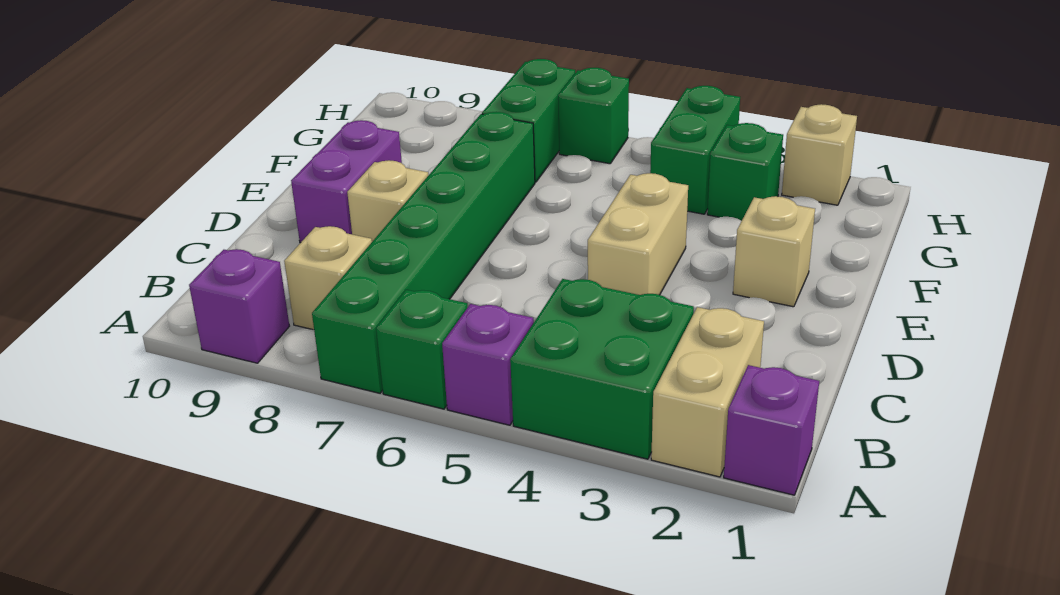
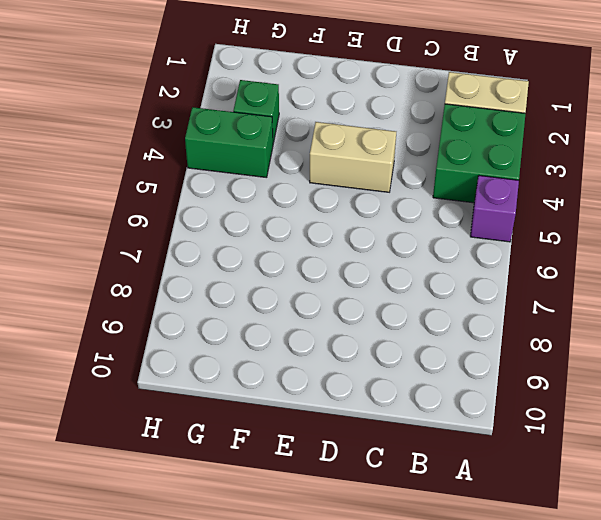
none -> purple brick A1 level 1
none -> green brick A6 level 1
none -> green brick A7:F7 level 1

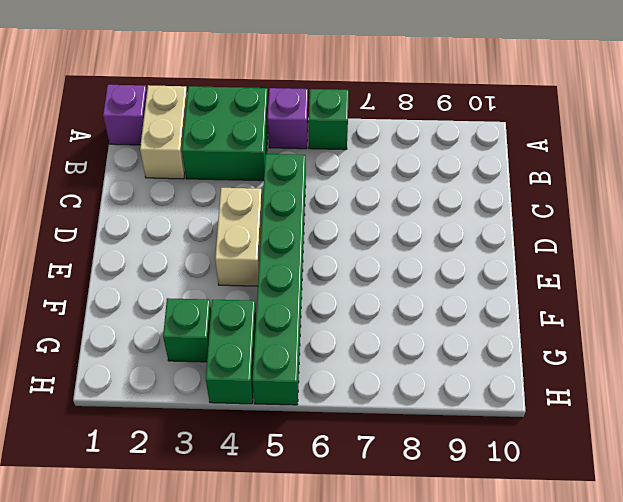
green brick C5:H5 level 1 -> green brick A7:F7 level 1
none -> purple brick A9 level 1
none -> tan brick B8 level 1
none -> tan brick D8 level 1

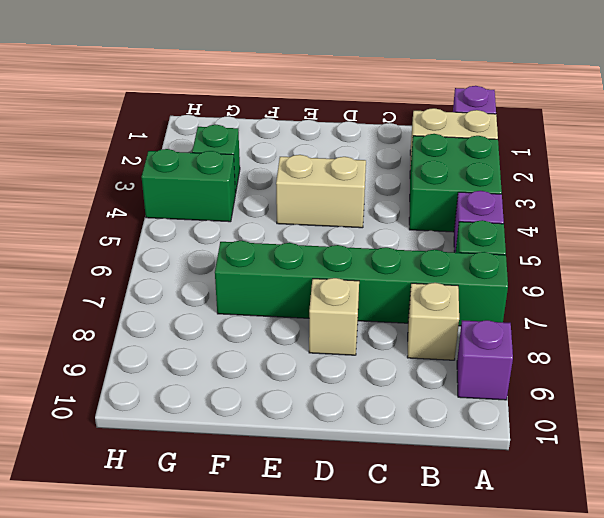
none -> purple brick D9:E9 level 1
none -> tan brick E2 level 1
none -> green brick G7:H7 level 1

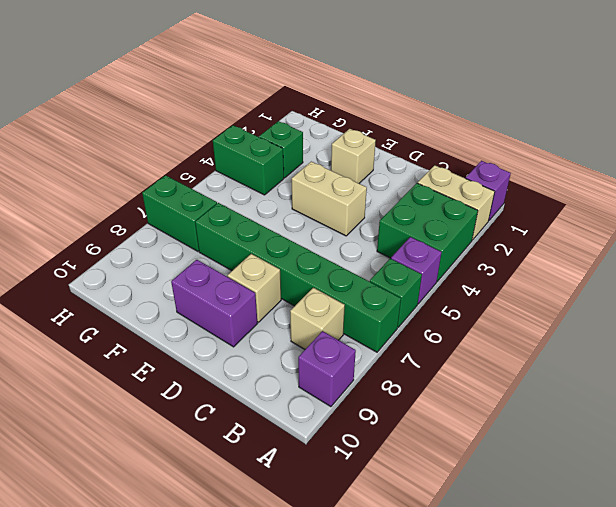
none -> tan brick H2 level 1
none -> green brick H6 level 1

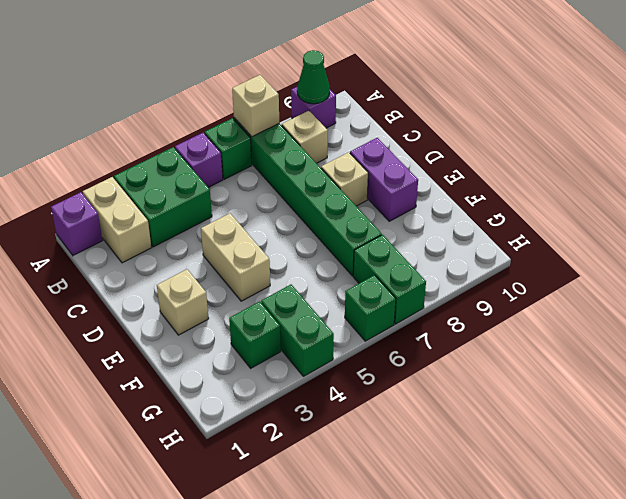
tan brick A7 level 2 -> tan brick H2 level 1
green cone A9 level 2 -> none

